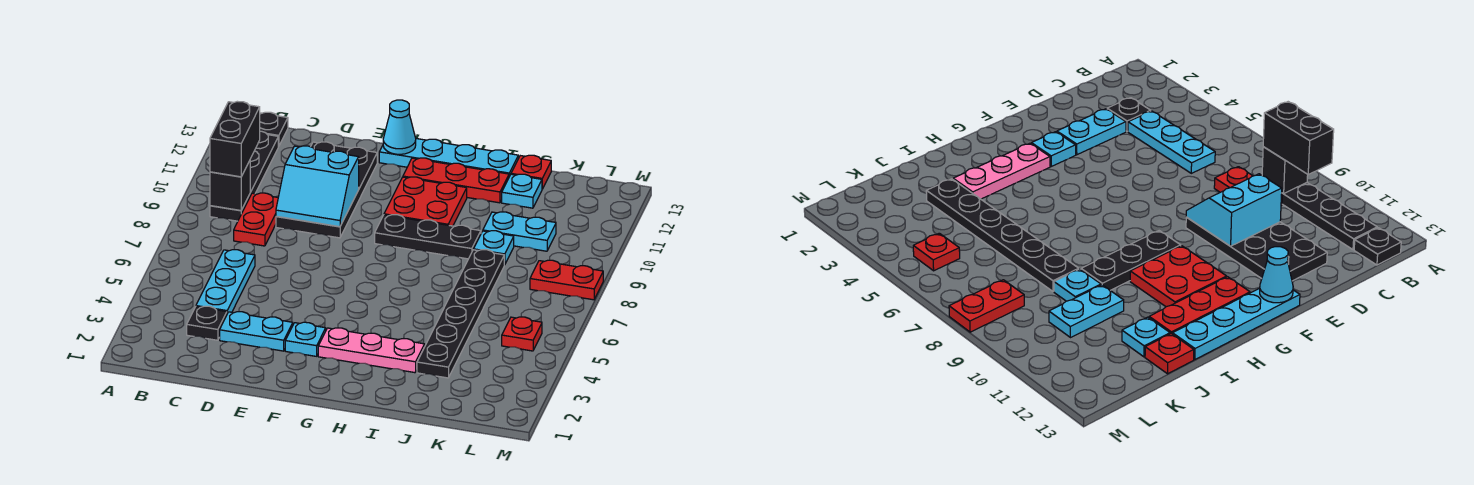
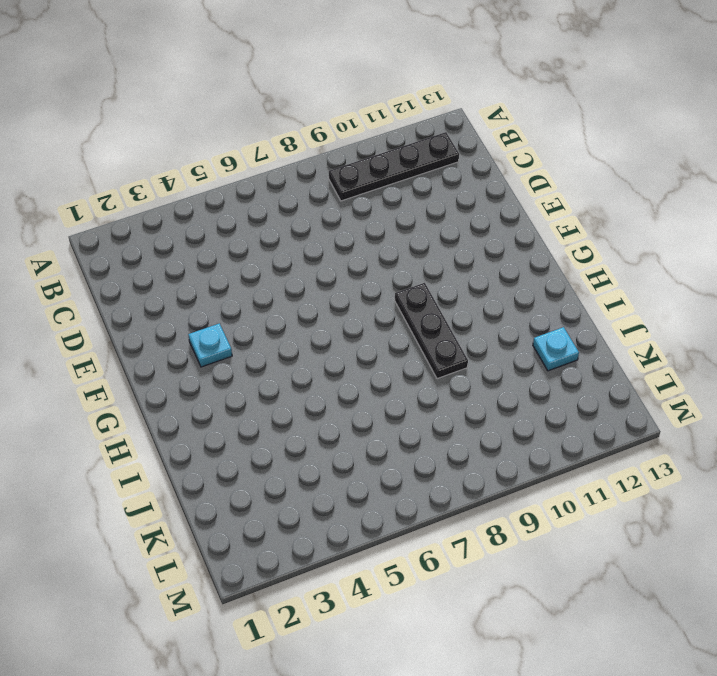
none -> black plate B13 level 1
none -> black plate C3 level 1
none -> cyan plate C4:C6 level 1

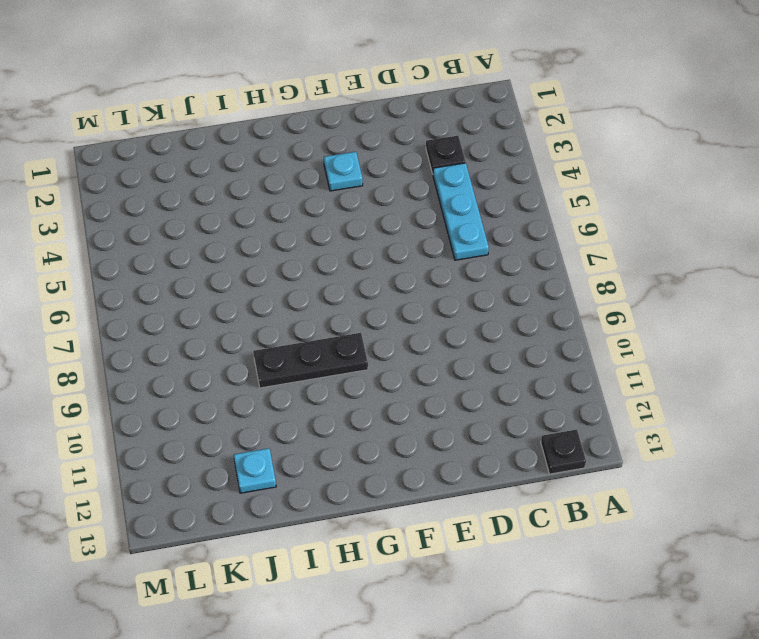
none -> black plate B9:B12 level 1
none -> red plate C8:C9 level 1
none -> cyan plate D3:E3 level 1

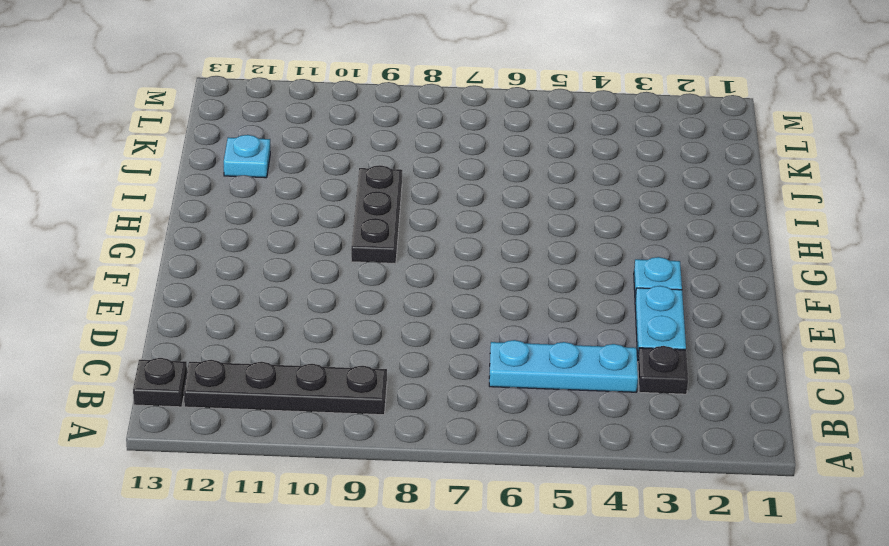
none -> red plate C8:C9 level 1
none -> black plate D9:E12 level 1
none -> cyan plate F13:I13 level 1

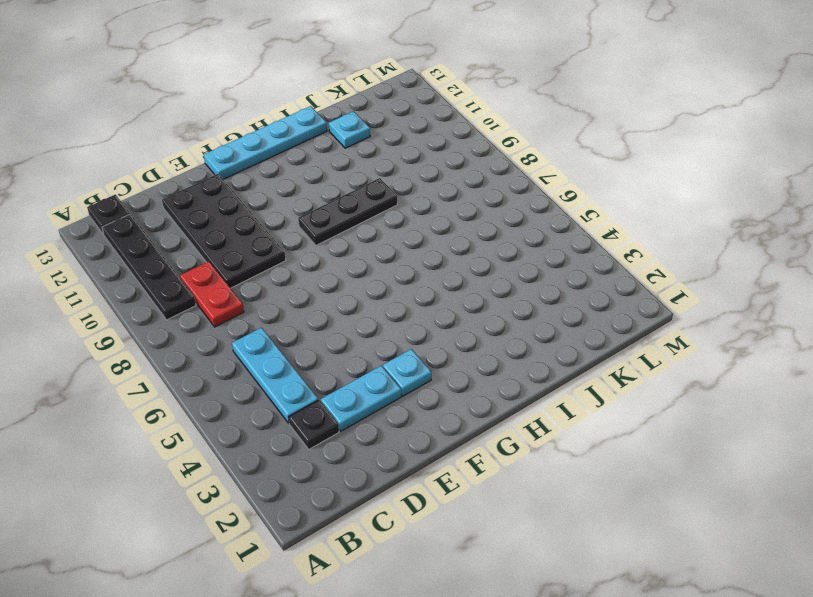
none -> pink plate G3:I3 level 1
none -> red plate G10:H11 level 1
none -> red plate G12:I12 level 1

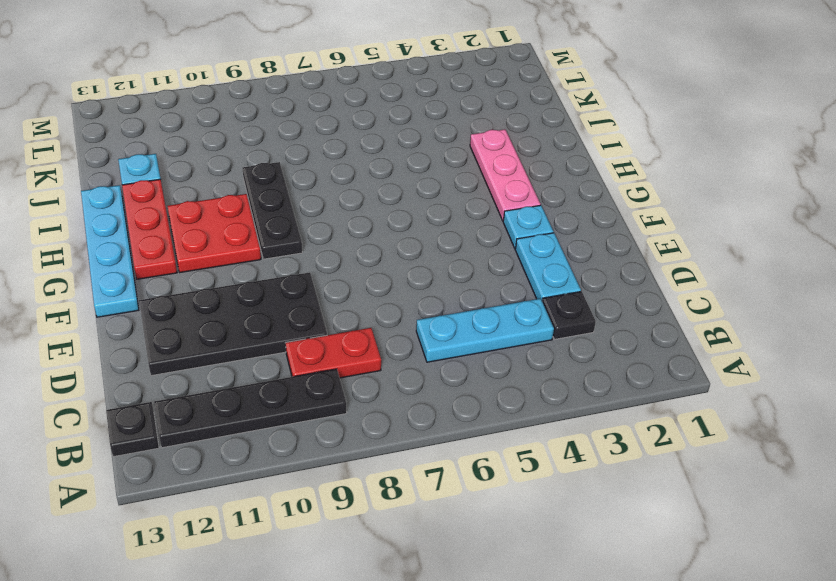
none -> black plate J3:J8 level 1
none -> cyan plate J9 level 1
none -> cyan plate J10:K10 level 1

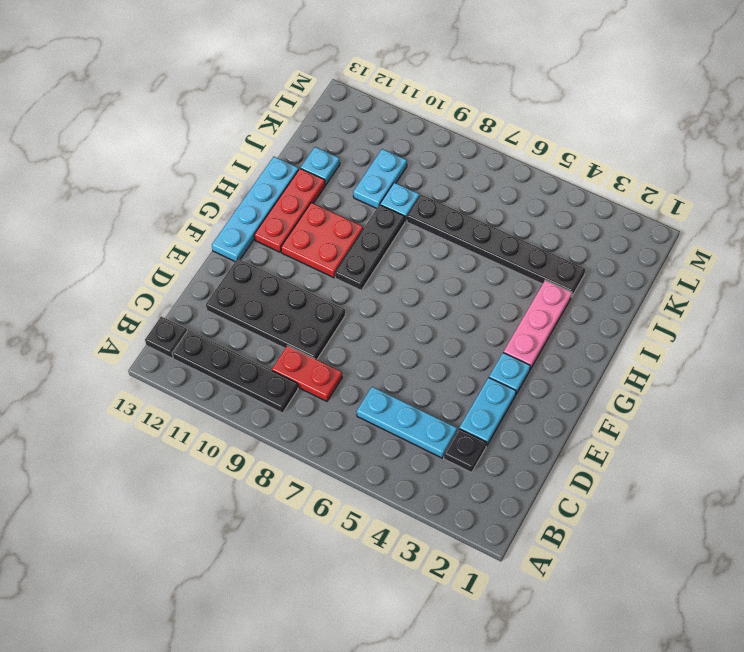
none -> red plate J13 level 1
none -> red plate L5 level 1
none -> red plate L8:M8 level 1

